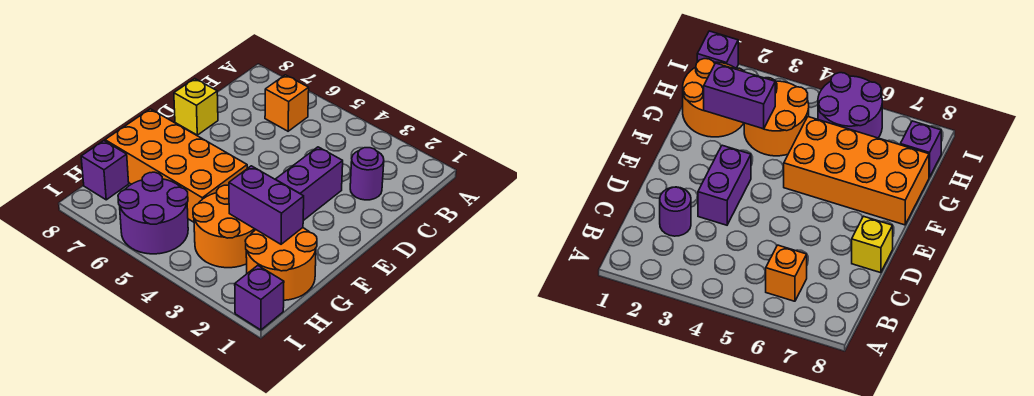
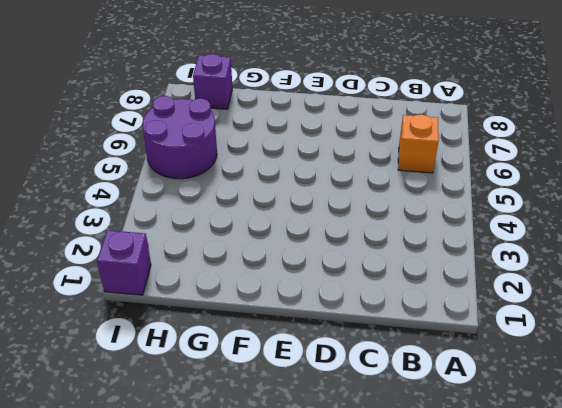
none -> purple round brick C2 level 1
none -> purple brick D3:E3 level 1

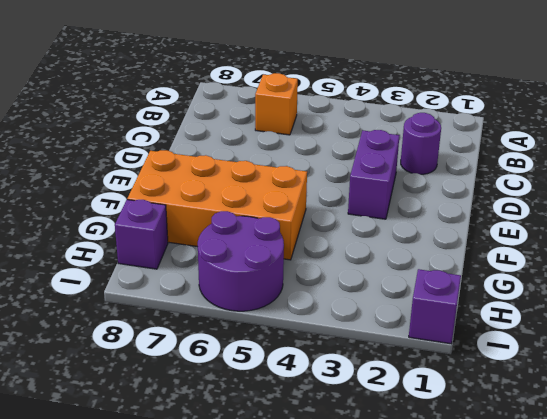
none -> yellow brick D8 level 1
none -> orange round brick G1:H2 level 1

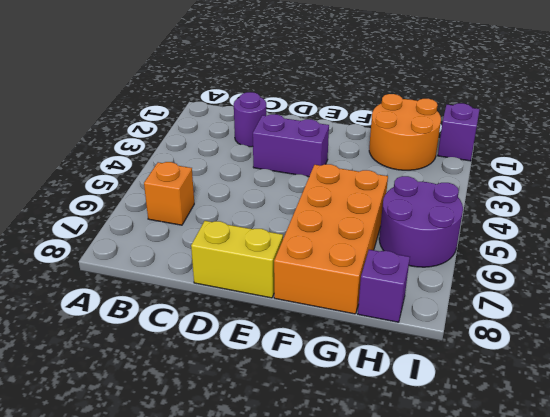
yellow brick D8:E8 level 1 -> yellow brick D8 level 1
none -> orange round brick G3:H4 level 1
none -> purple brick G2:G3 level 2

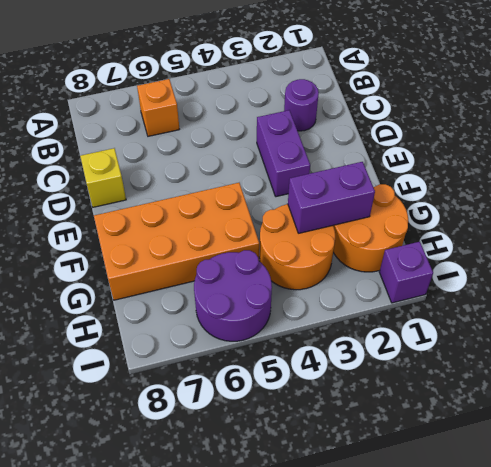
none -> purple brick H8 level 1

